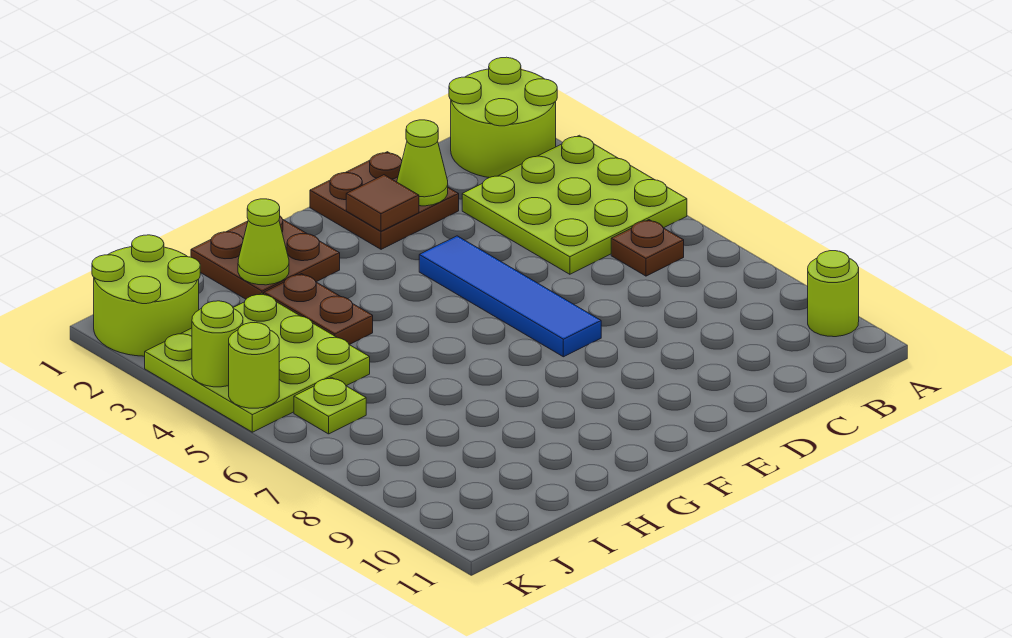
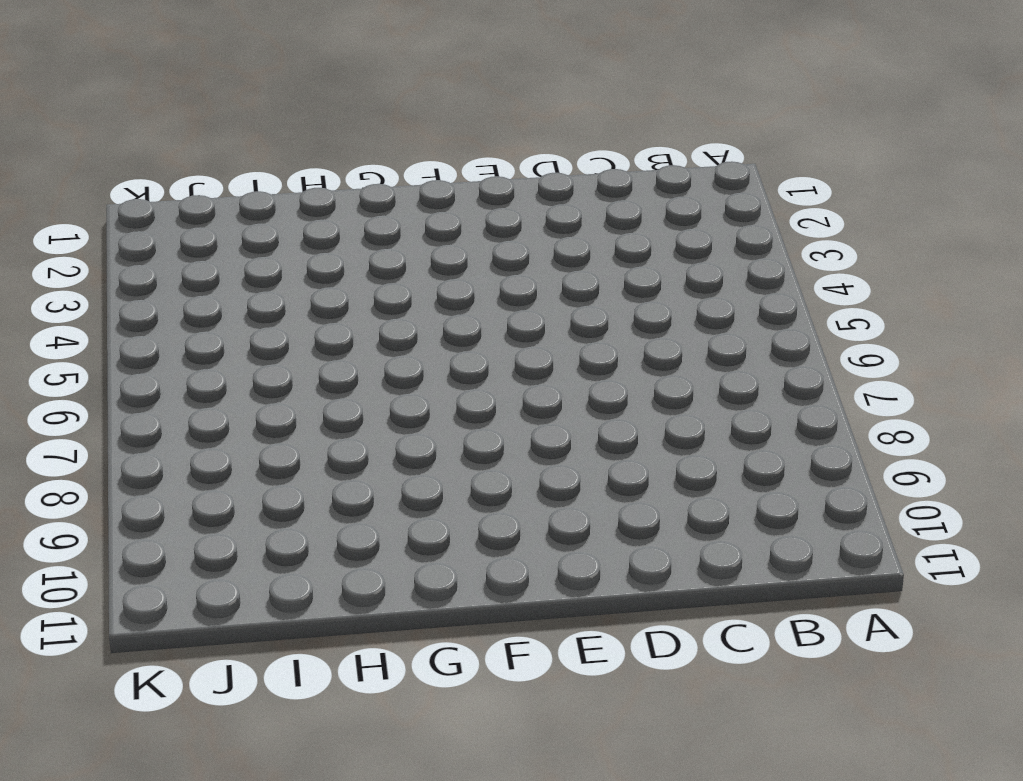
none -> lime round brick A1:B2 level 1
none -> lime plate A3:C5 level 1
none -> lime round brick A10 level 1

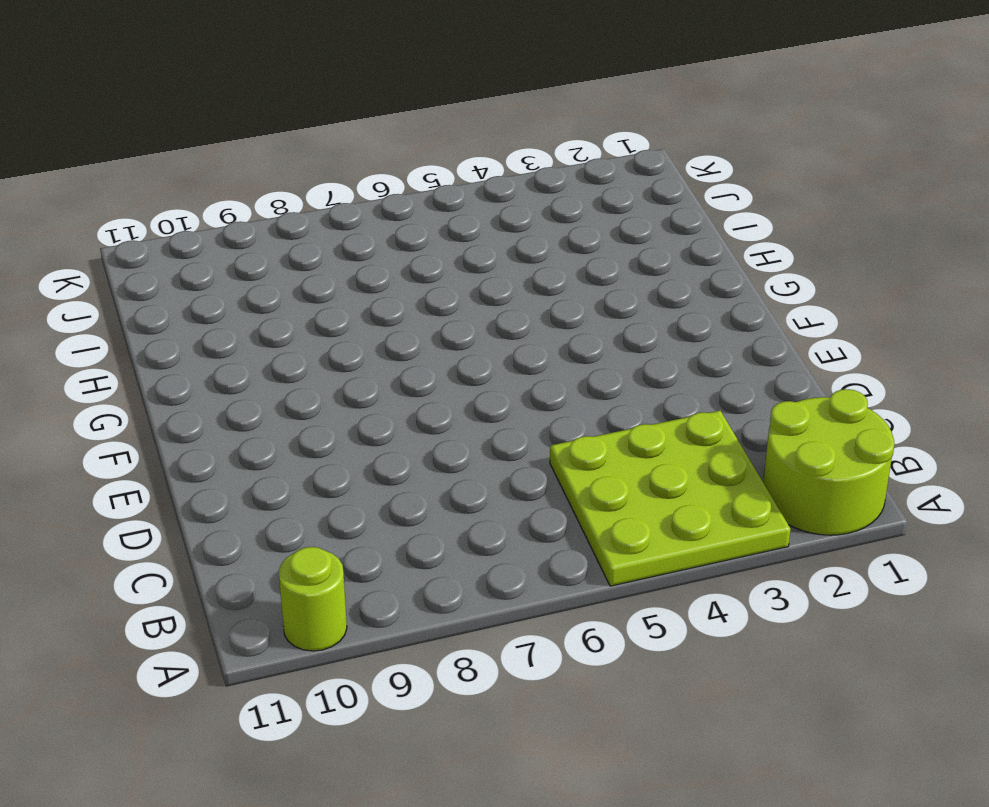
none -> brown plate B6 level 1
none -> brown plate D1:E2 level 1
none -> blue tile E4:E7 level 1

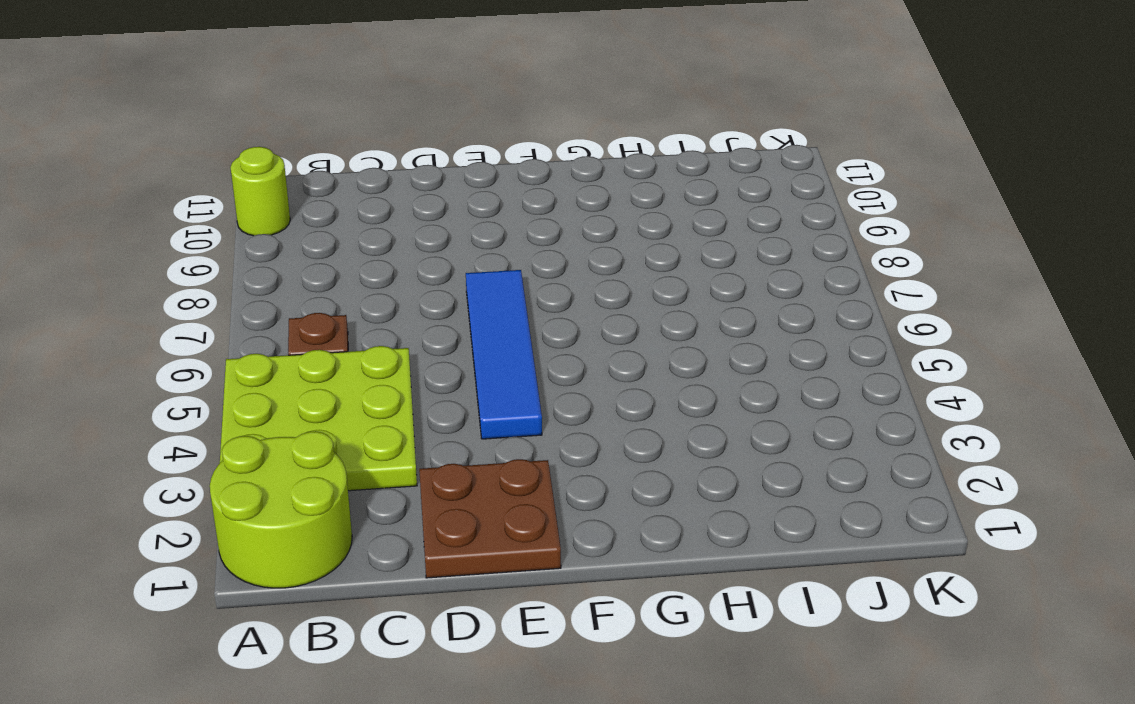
none -> brown plate G1:H2 level 1
none -> brown plate H3:H4 level 1
none -> lime plate I3:K5 level 1

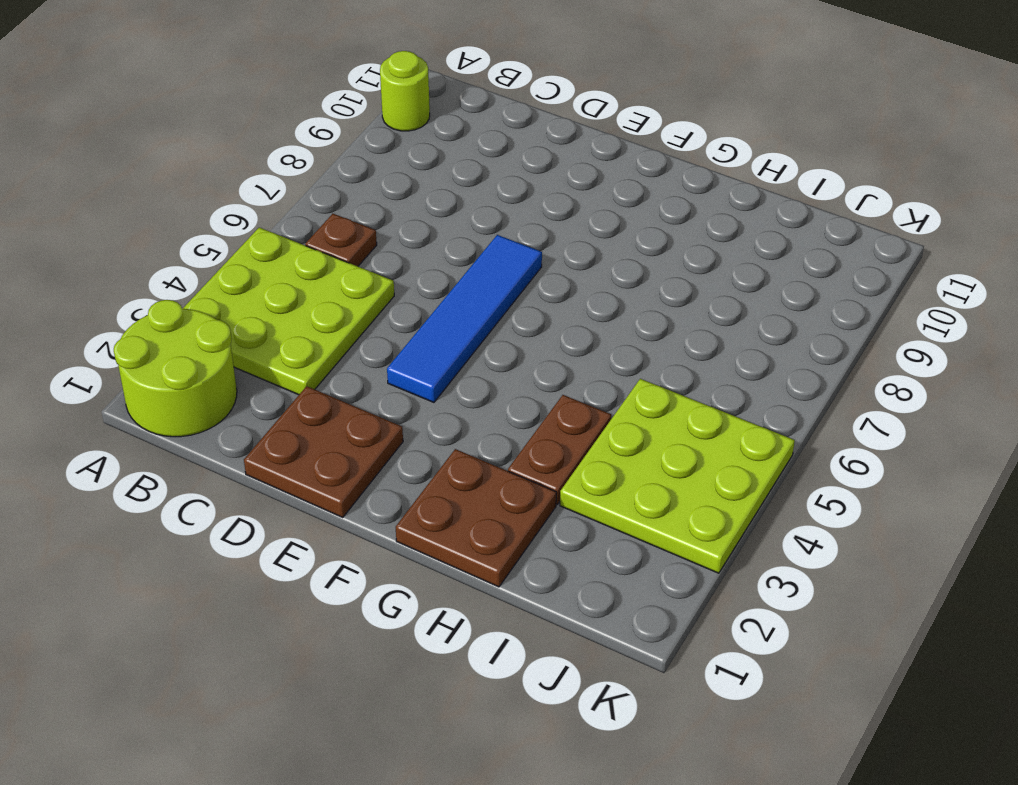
none -> lime round brick J1:K2 level 1
none -> lime plate J6 level 1
none -> lime cone D2 level 2

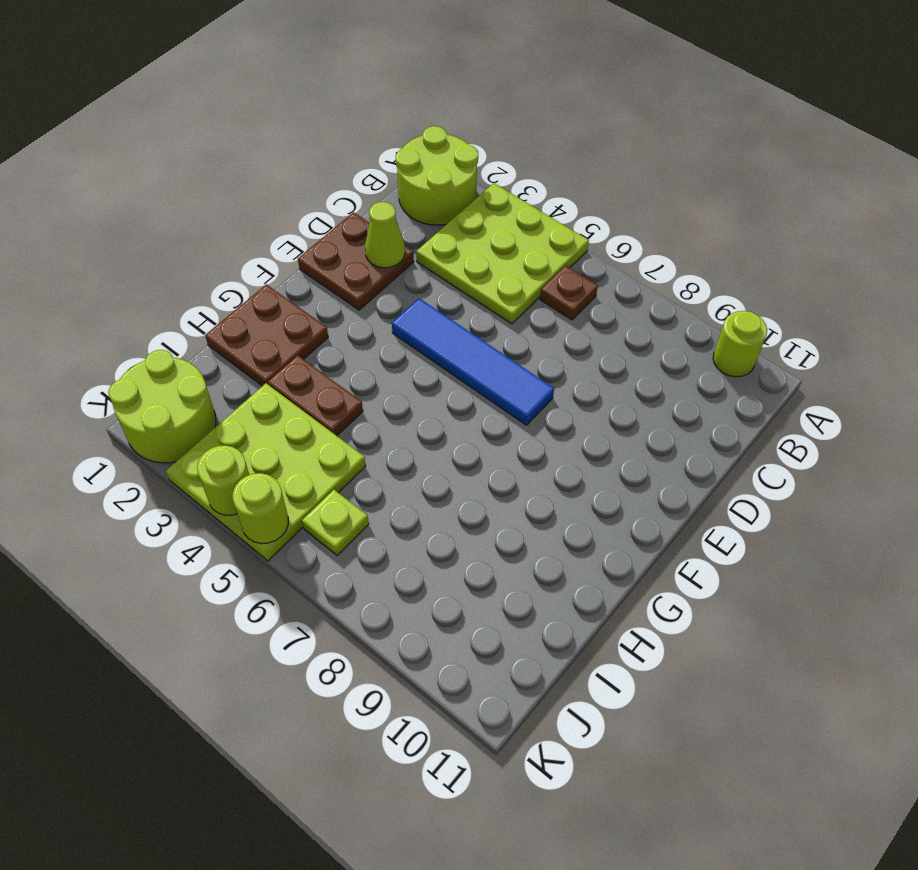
none -> brown tile E2 level 2
none -> lime cone H2 level 2

